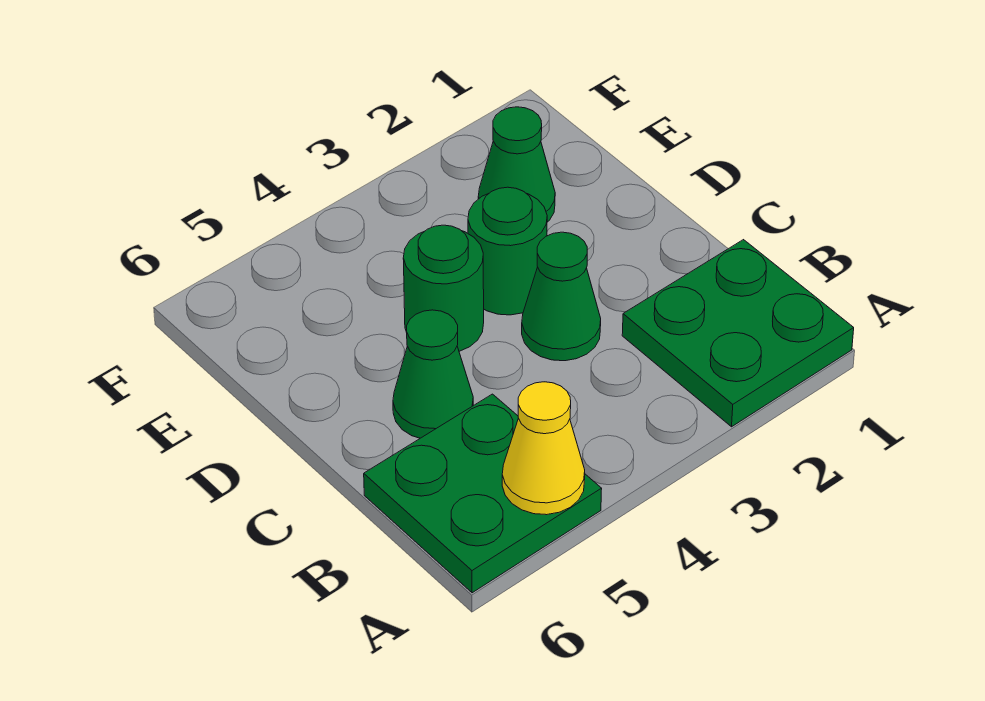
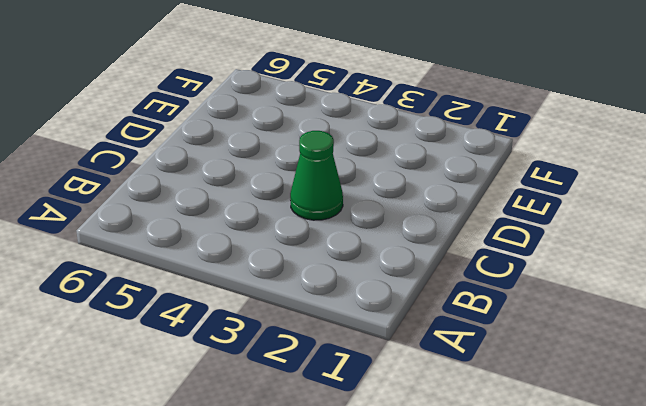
none -> green plate A1:B2 level 1
none -> green plate A5:B6 level 1

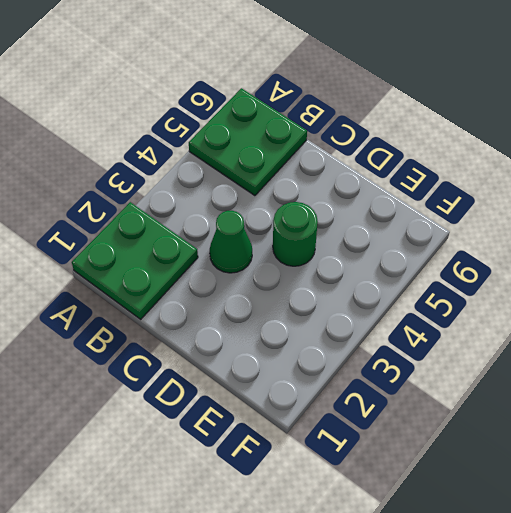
none -> green cone C5 level 1
none -> green round brick D3 level 1

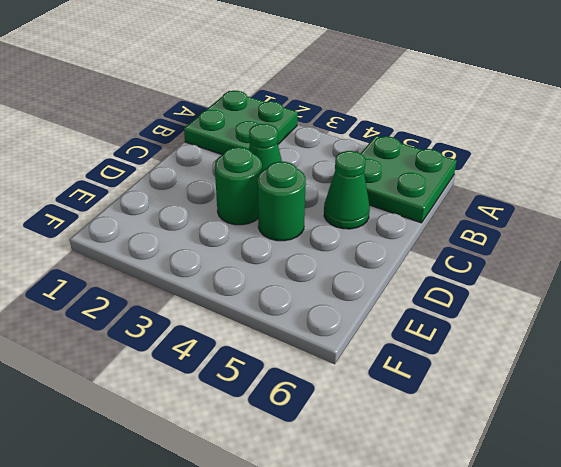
none -> green cone E2 level 1
none -> yellow cone A5 level 2

